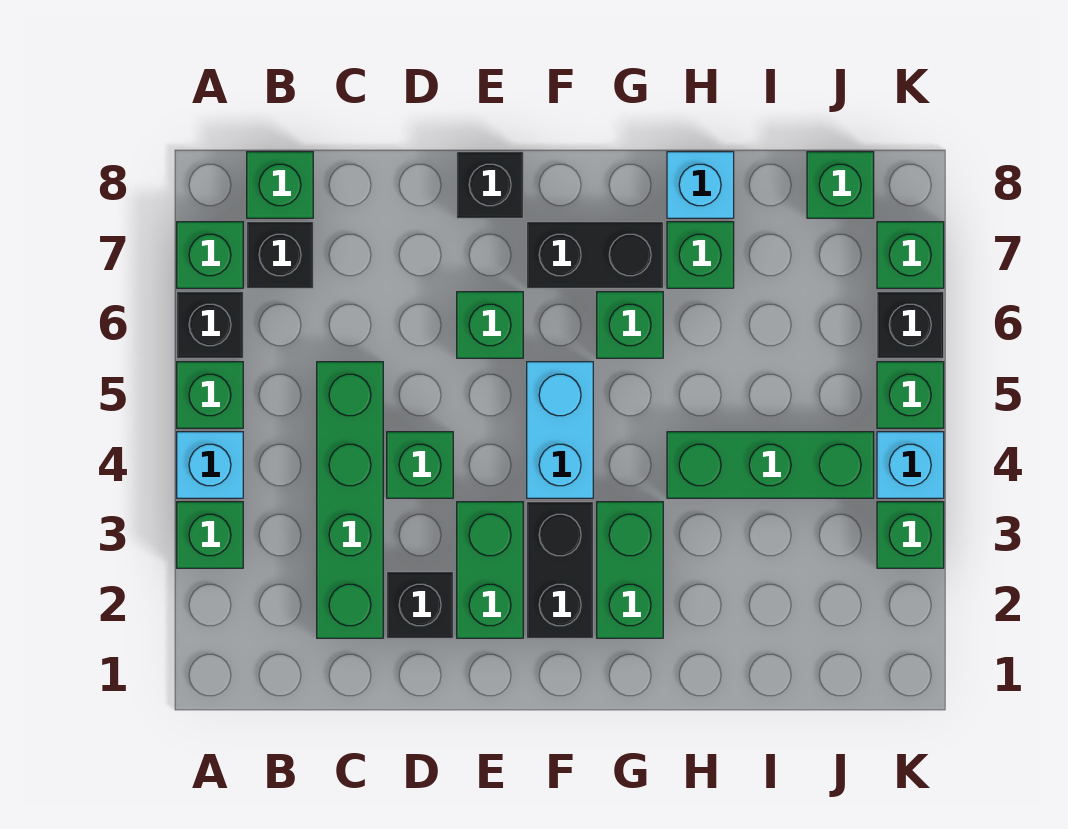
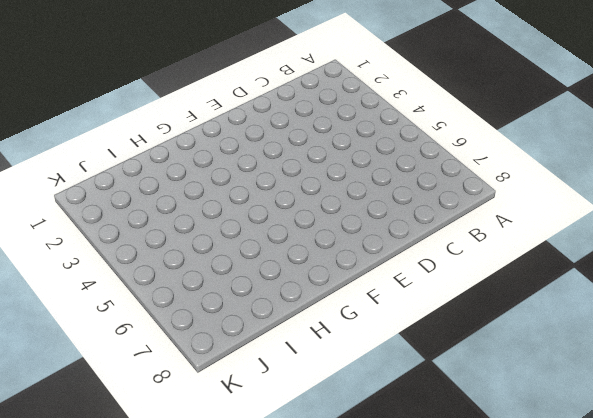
none -> green brick A3 level 1
none -> cyan brick A4 level 1
none -> green brick A5 level 1

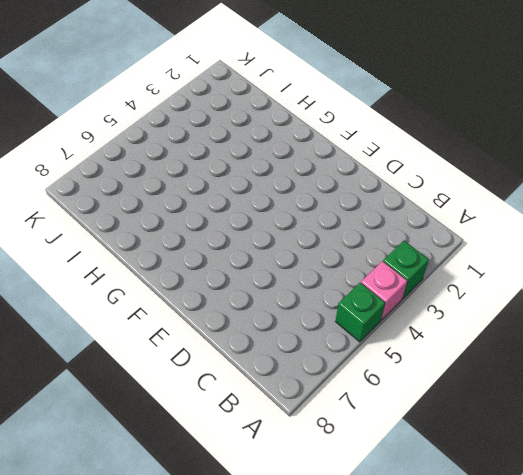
pink brick A4 level 1 -> cyan brick A4 level 1
none -> black brick A6 level 1
none -> green brick A7 level 1
none -> black brick B7 level 1

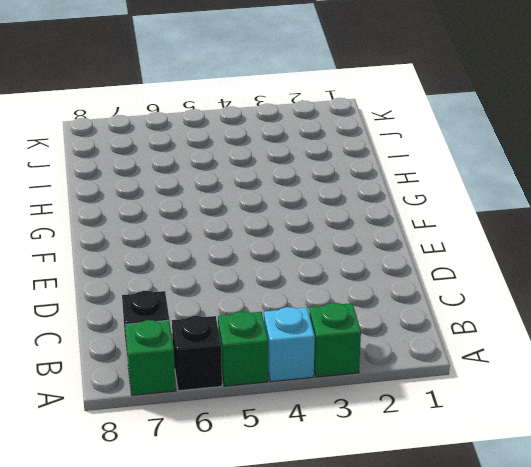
none -> green brick B8 level 1
none -> green brick C2:C5 level 1
none -> black brick D2 level 1

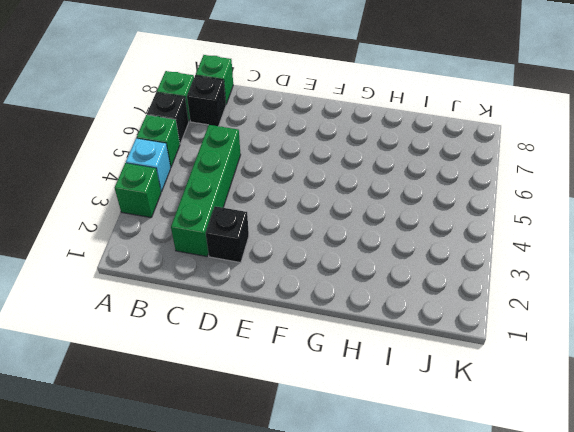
none -> green brick D4 level 1
none -> green brick E2:E3 level 1
none -> green brick E6 level 1

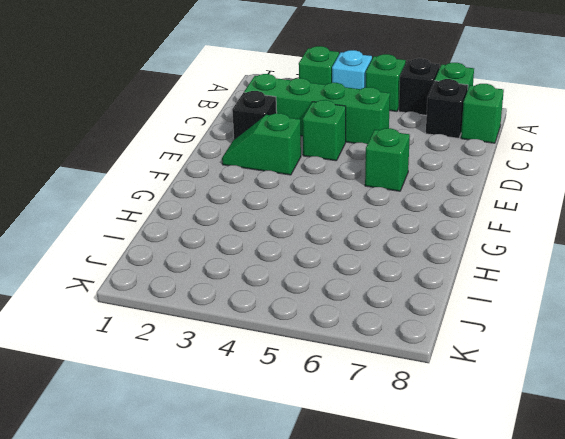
green slope E2:E3 level 1 top 3 -> green brick E2:E3 level 1
none -> black brick E8 level 1
none -> black brick F2:F3 level 1
none -> cyan brick F4:F5 level 1

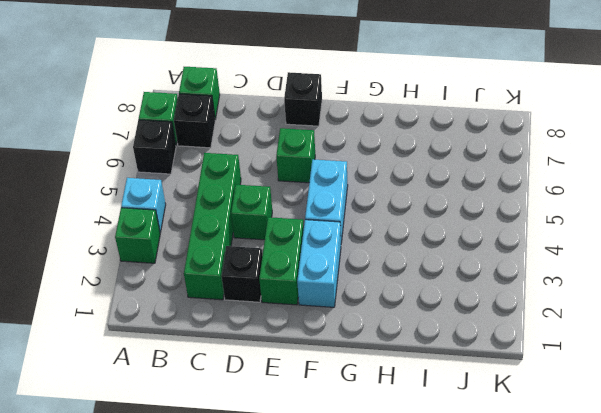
cyan brick F2:F3 level 1 -> black brick F2:F3 level 1
none -> green brick A5 level 1
none -> black brick F7:G7 level 1
none -> green brick G2:G3 level 1

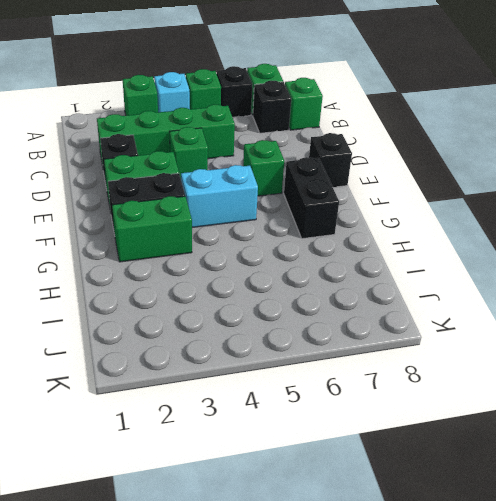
none -> green brick G6 level 1
none -> green brick H4:J4 level 1
none -> green brick H7 level 1

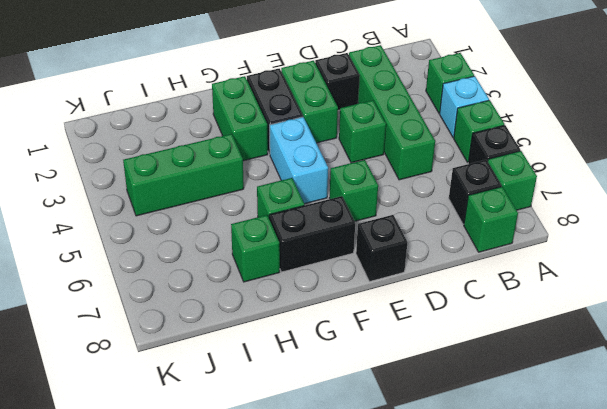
none -> cyan brick H8 level 1
none -> green brick J8 level 1
none -> green brick K3 level 1

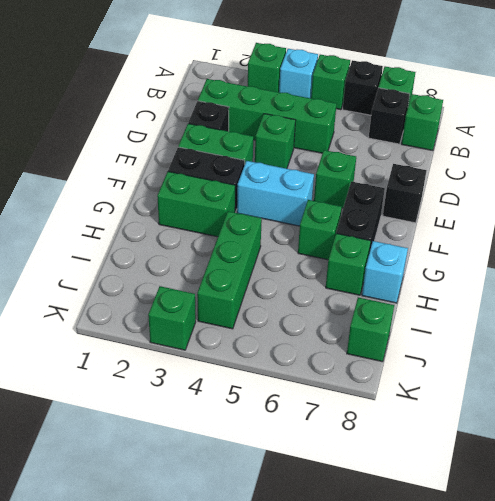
none -> cyan brick K4 level 1
none -> green brick K5 level 1
none -> black brick K6 level 1

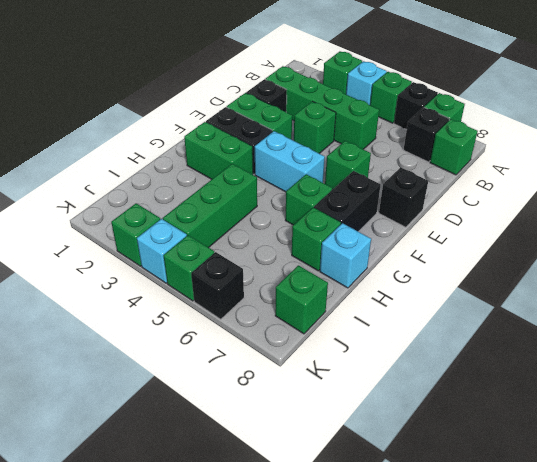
none -> green brick K7 level 1

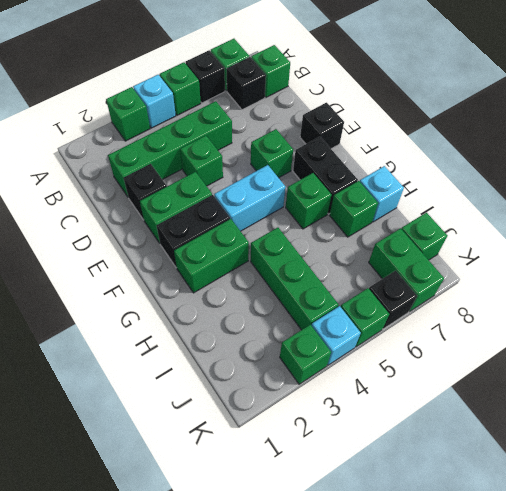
green brick J7:K7 level 1 -> green brick K7 level 1

